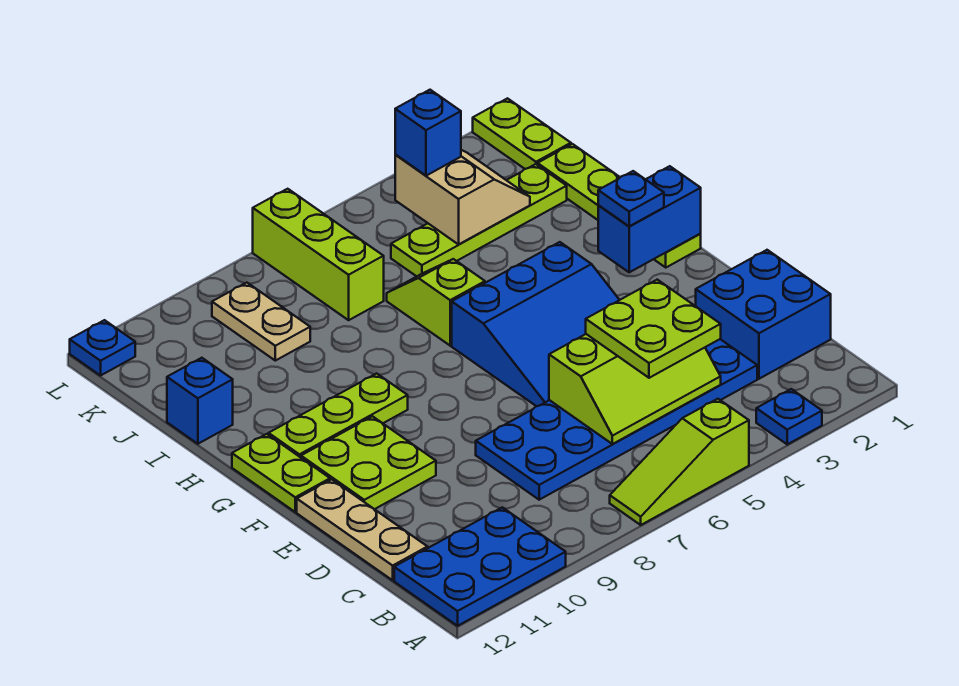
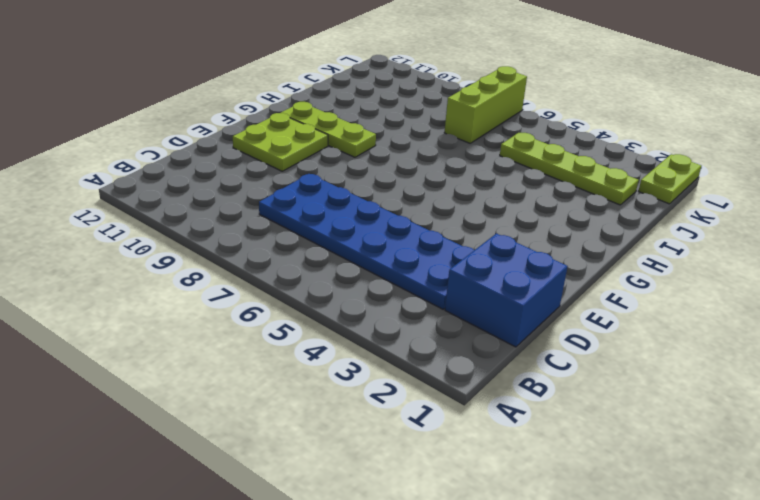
none -> blue plate A3 level 1
none -> lime slope A5:A7 level 1 top 5
none -> blue plate A10:B12 level 1

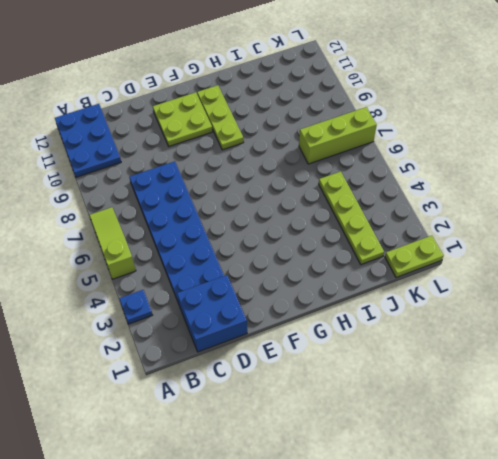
none -> tan plate C12:E12 level 1
none -> blue slope E4:G6 level 1 top G
none -> lime plate F12:G12 level 1

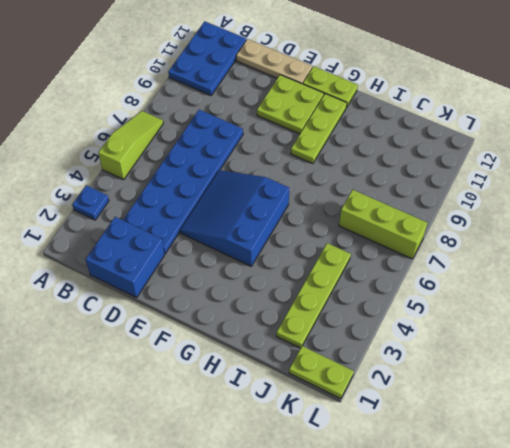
none -> lime plate G1:J1 level 1
none -> lime slope H6:I6 level 1 top H
none -> blue brick I12 level 1

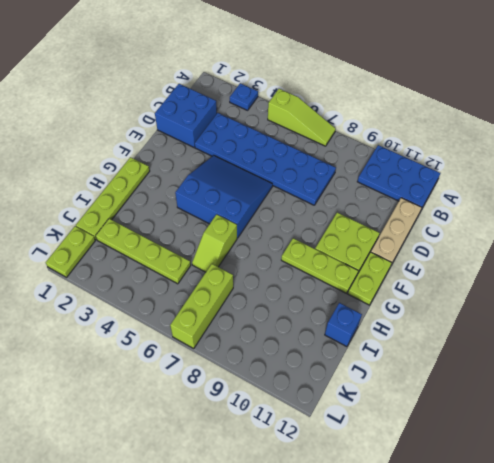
none -> tan plate J9:K9 level 1
none -> blue plate L12 level 1
none -> lime slope C4:D6 level 2 top D

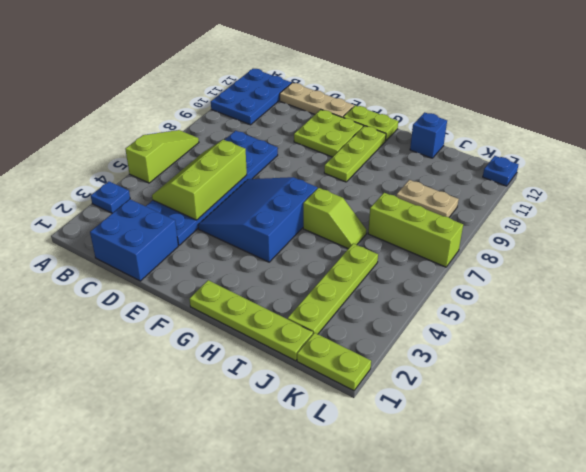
none -> blue brick G1:G2 level 2
none -> tan slope J3:K4 level 2 top 4
none -> lime plate C4:D5 level 3

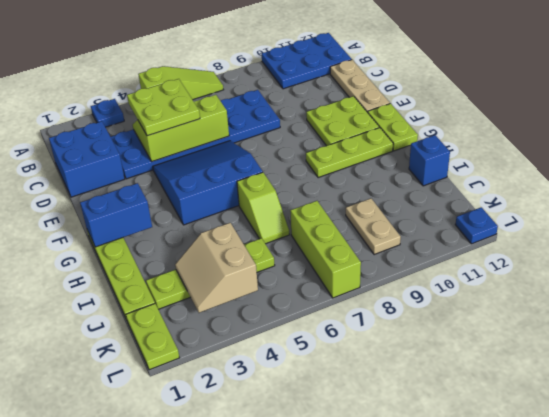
none -> blue plate G2 level 3
none -> blue brick K4 level 3

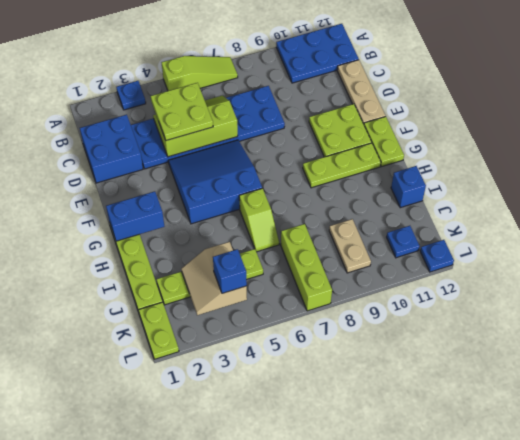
blue plate K11 level 1 -> blue plate G2 level 3

